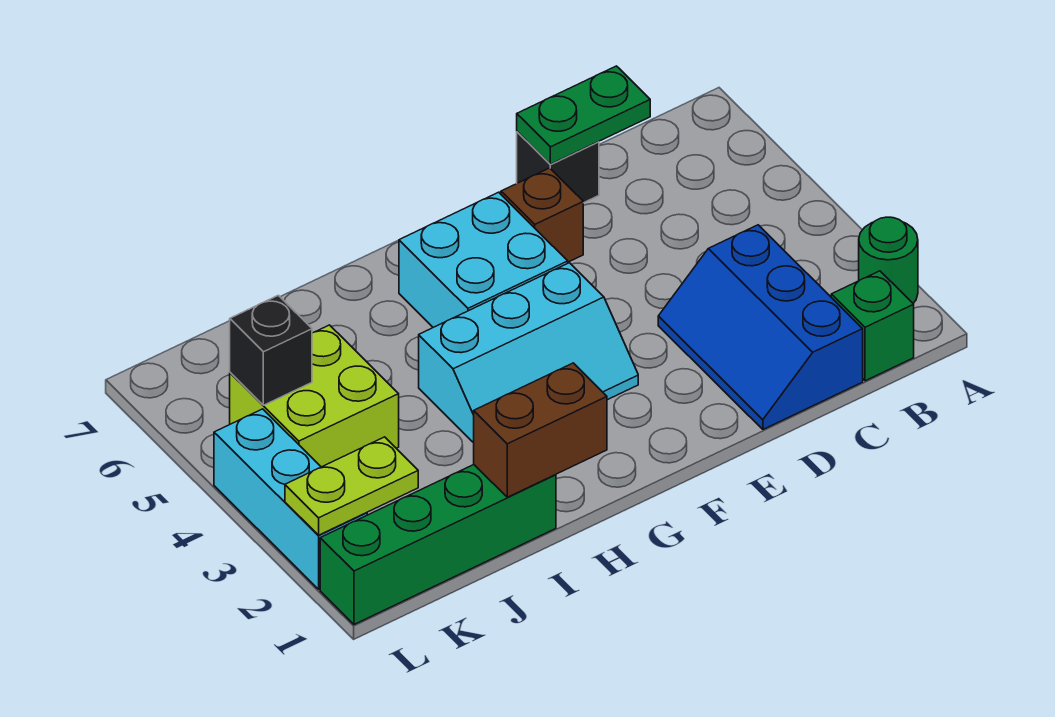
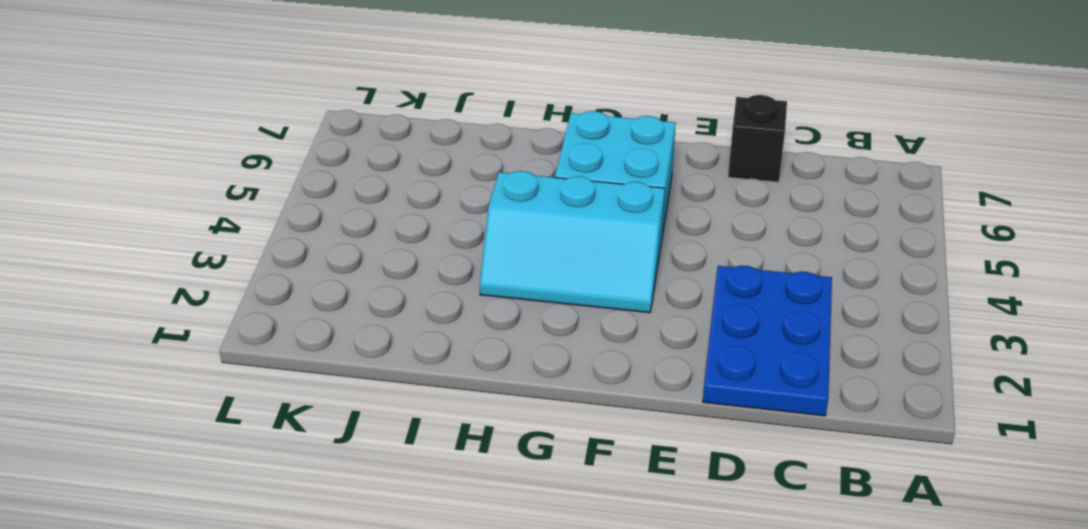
blue plate C1:D3 level 1 -> blue slope C1:D3 level 1 top C
none -> green round brick A2 level 1
none -> green brick B1 level 1
none -> brown brick E6 level 1

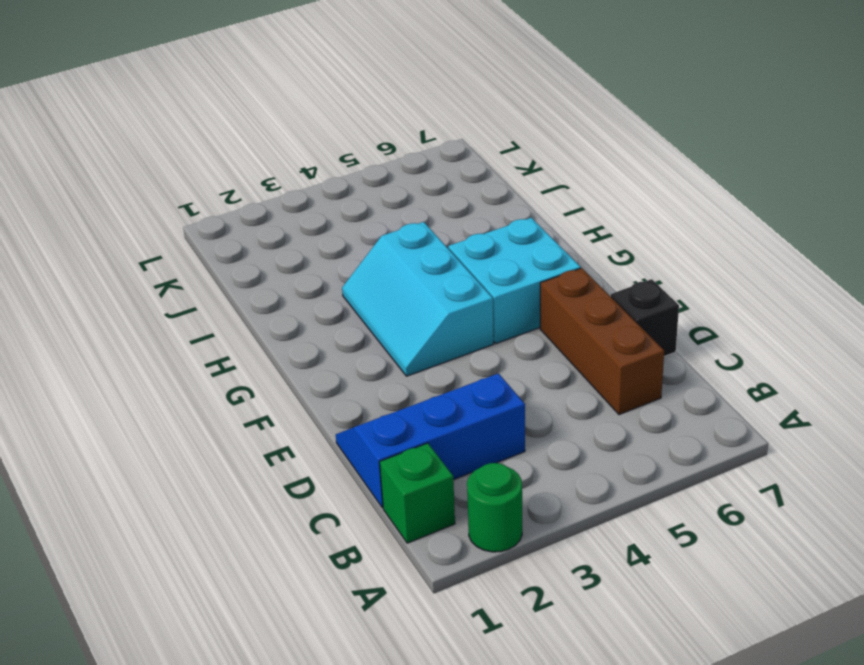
brown brick C6:E6 level 1 -> brown brick E6 level 1
none -> green brick I1:L1 level 1
none -> lime brick J4:K5 level 1
none -> cyan brick L2:L4 level 1

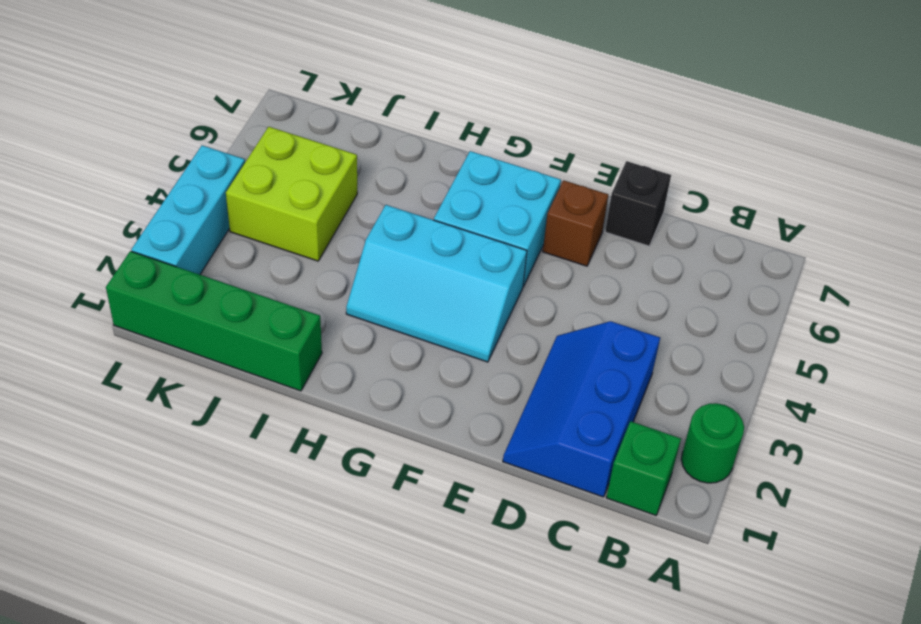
none -> green plate C7:D7 level 2
none -> brown brick H1:I1 level 2
none -> lime plate K2:L2 level 2

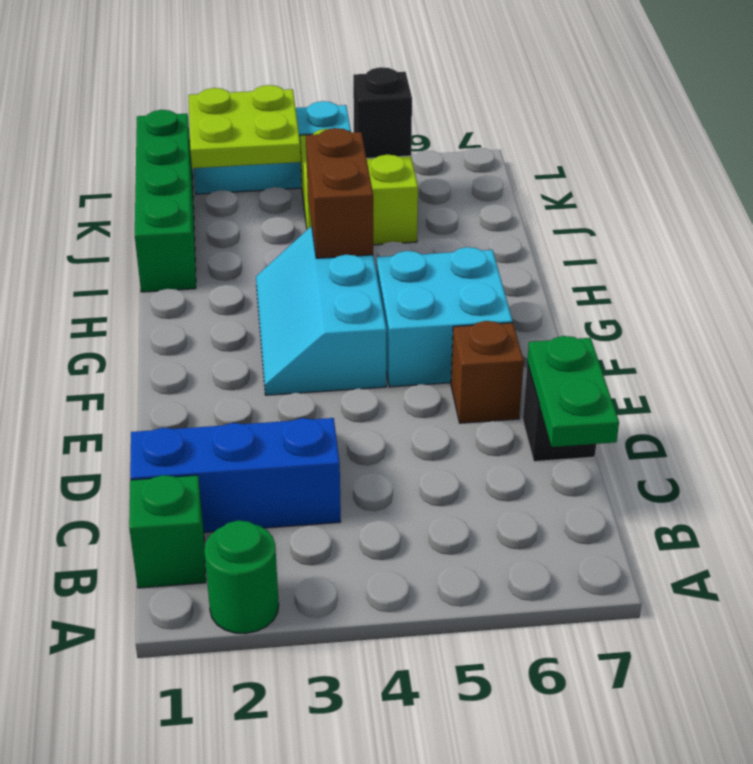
brown brick H4:I4 level 2 -> brown brick H1:I1 level 2
lime plate K2:L3 level 2 -> lime plate K2:L2 level 2

